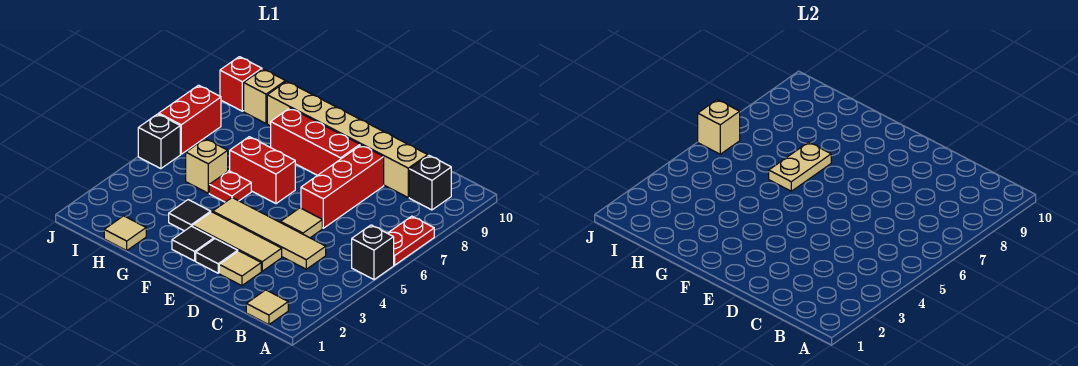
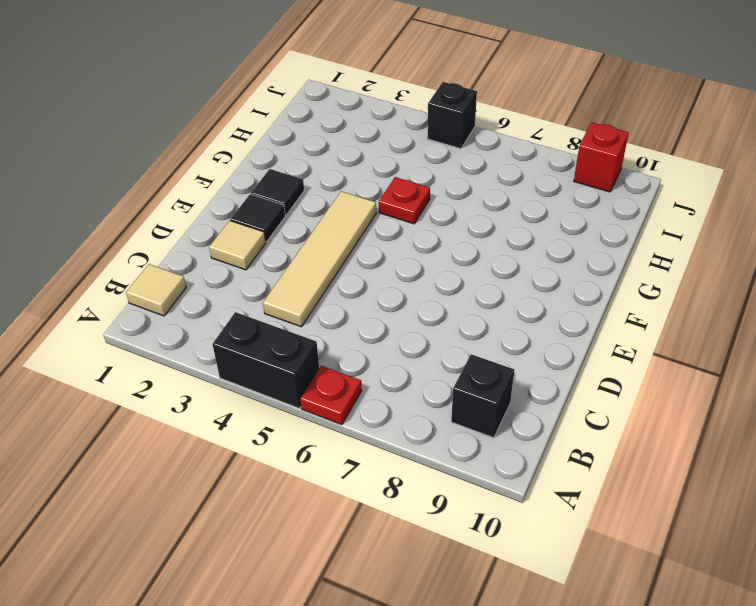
black brick A4:A5 level 1 -> black brick A5 level 1
red plate A6 level 1 -> red plate A6:A7 level 1
none -> tan brick C9:H9 level 1
none -> tan tile D3:F3 level 1
none -> tan tile D5 level 1

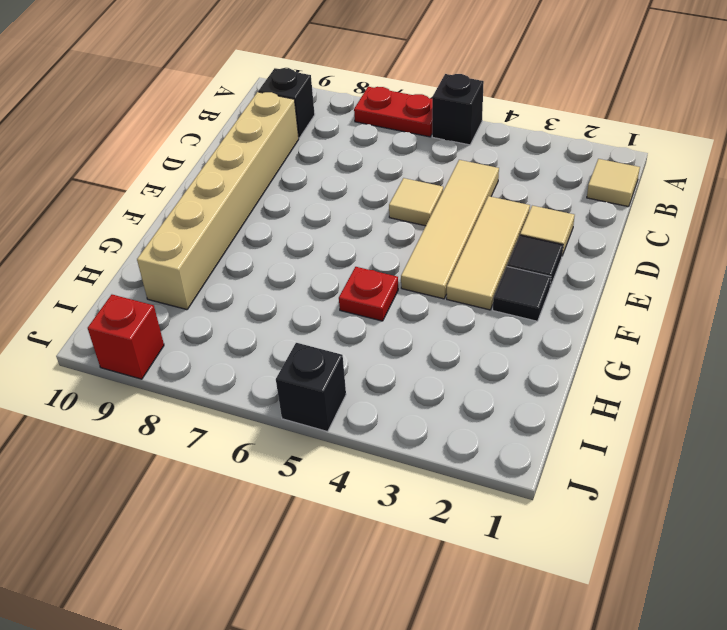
none -> red brick D6:D8 level 1
none -> red brick E8:G8 level 1
none -> red brick F6:G6 level 1

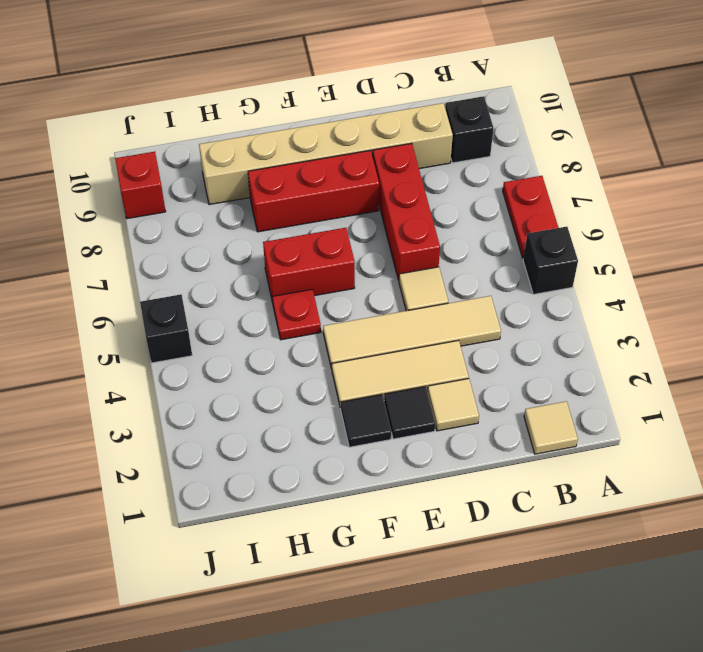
none -> black tile G3 level 1
none -> tan tile H1 level 1
none -> tan brick H5 level 1

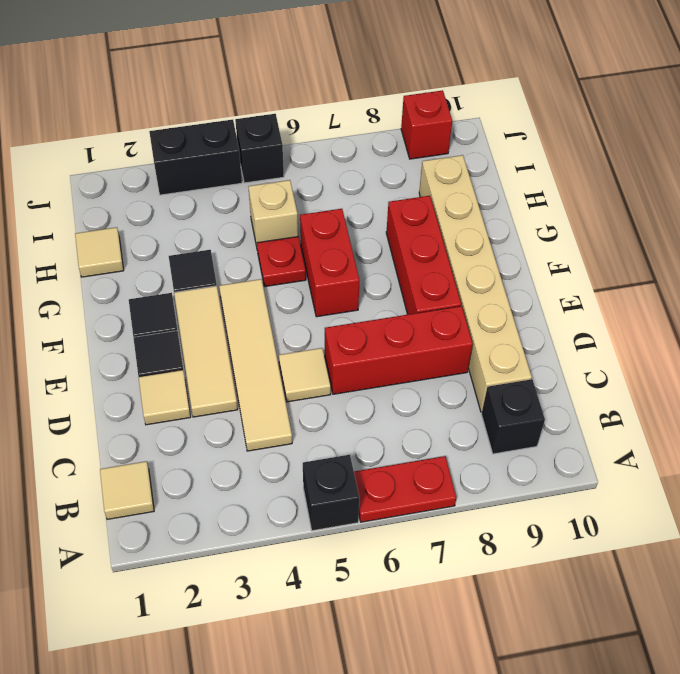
black brick J3:J4 level 1 -> none
none -> tan brick I9 level 1
none -> red brick J6:J7 level 1
none -> tan plate G6:G7 level 2

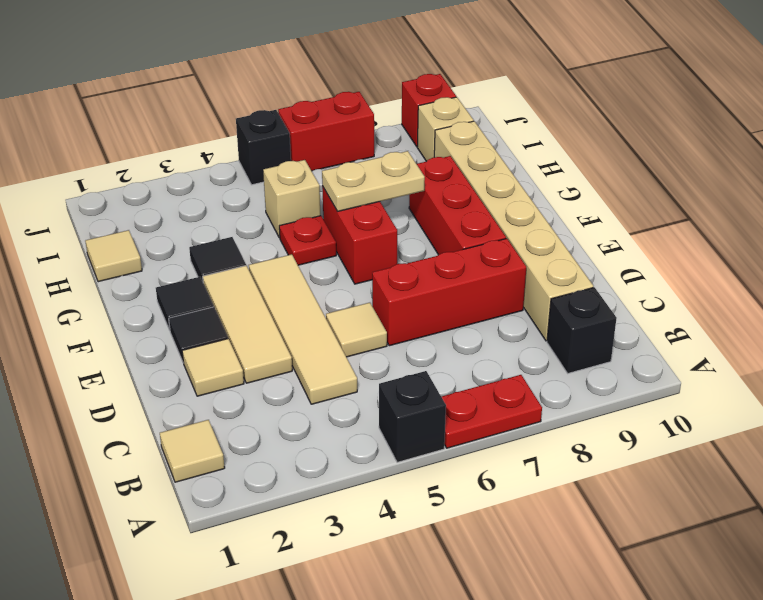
none -> tan brick J6 level 2

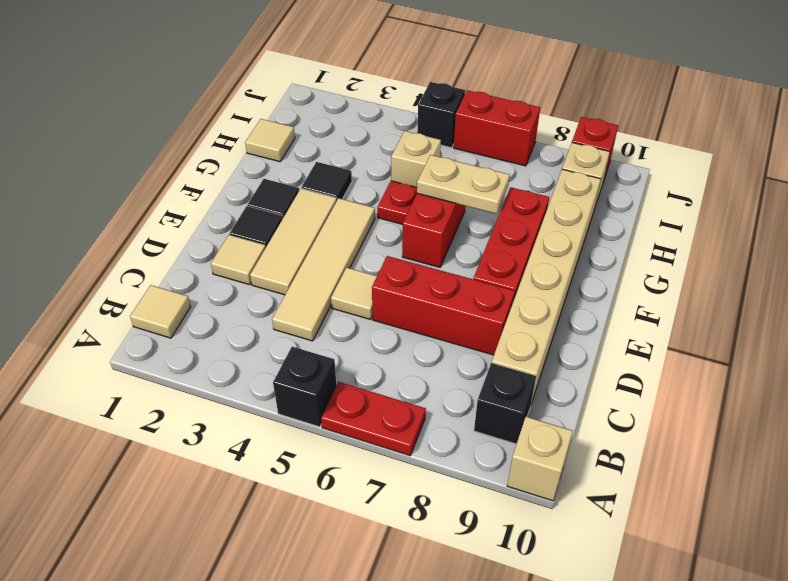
tan brick A10 level 1 -> tan brick J6 level 2

